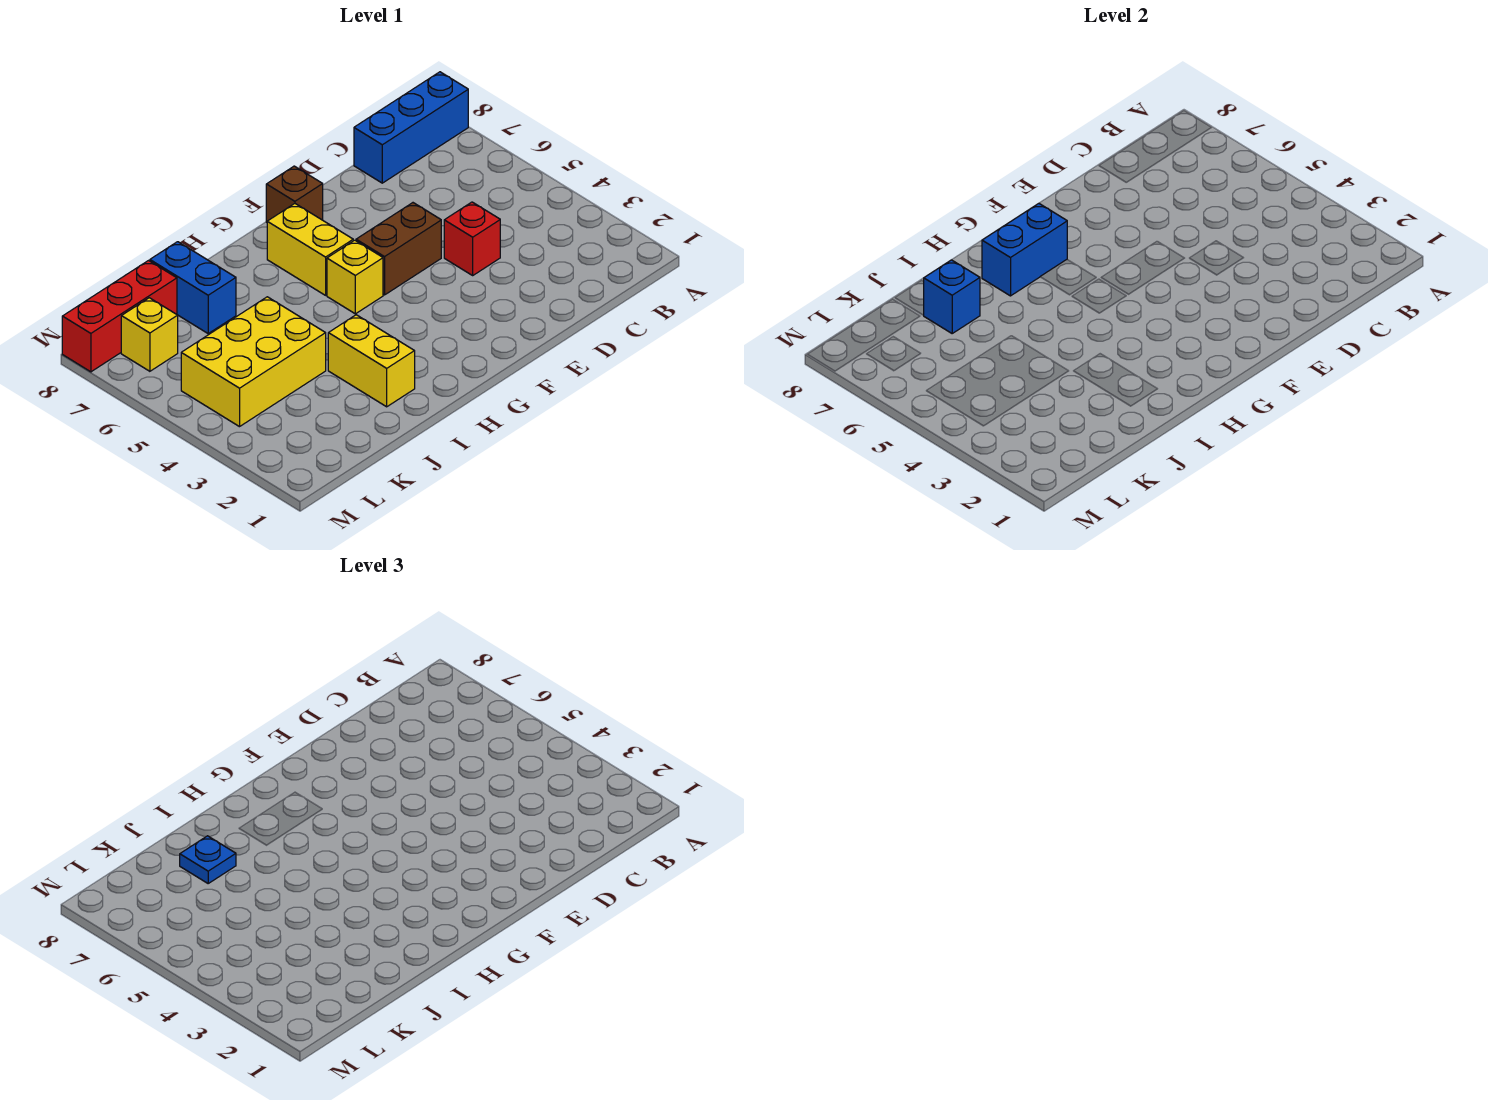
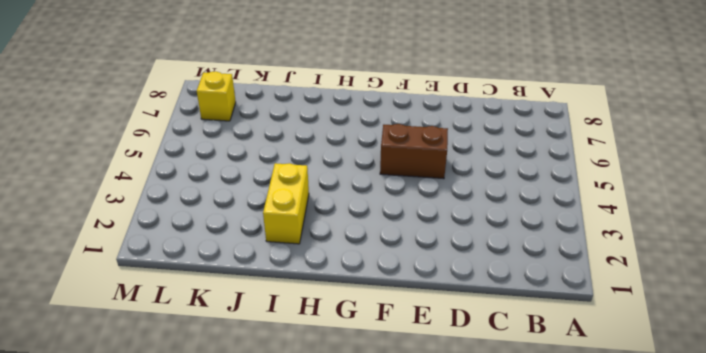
none -> blue brick A8:C8 level 1
none -> red brick D4 level 1
none -> brown brick F8 level 1

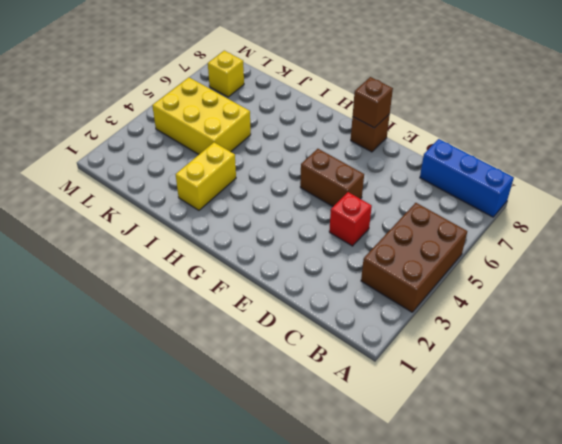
brown brick A3:B5 level 1 -> none
brown brick F8 level 2 -> none
none -> yellow brick G5 level 1
none -> yellow brick G6:G7 level 1
none -> blue brick J7:J8 level 1

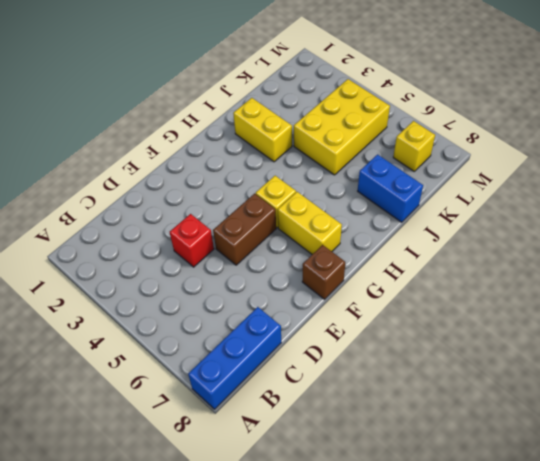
none -> red brick K8:M8 level 1
none -> blue brick G7:H7 level 2
none -> blue brick J7 level 2

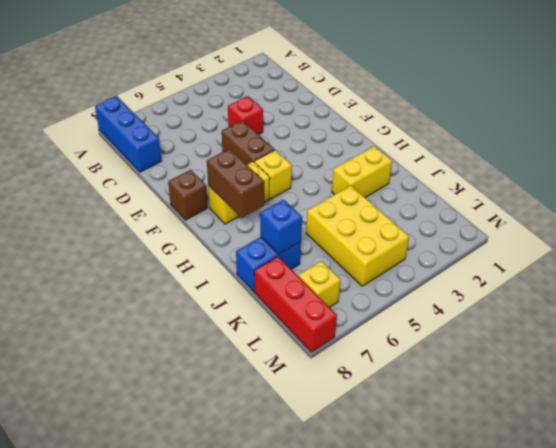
brown brick G7:H7 level 2 -> blue brick G7:H7 level 2
none -> blue plate J7 level 3

